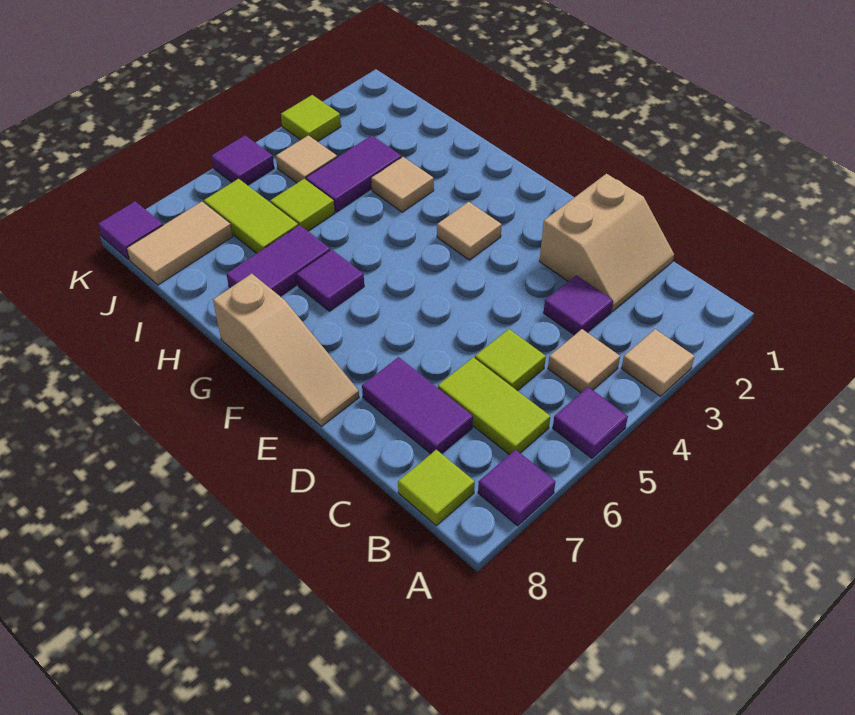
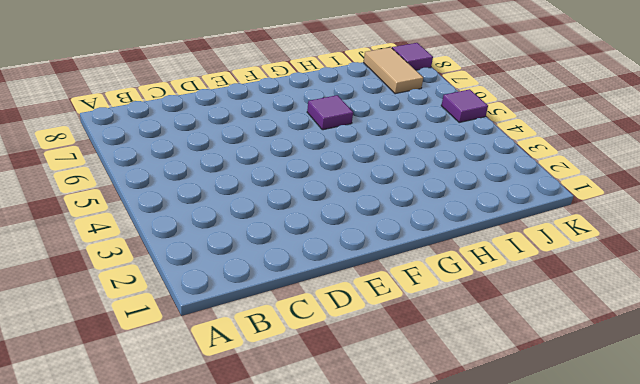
none -> tan tile A3 level 1
none -> purple tile A5 level 1
none -> purple tile A7 level 1

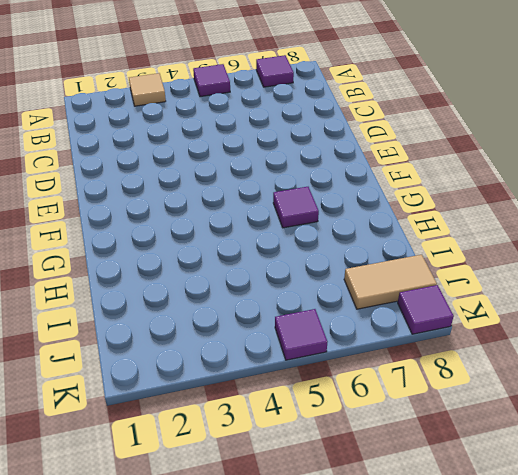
none -> tan tile B4 level 1
none -> lime tile B6:C6 level 1
none -> lime tile B8 level 1

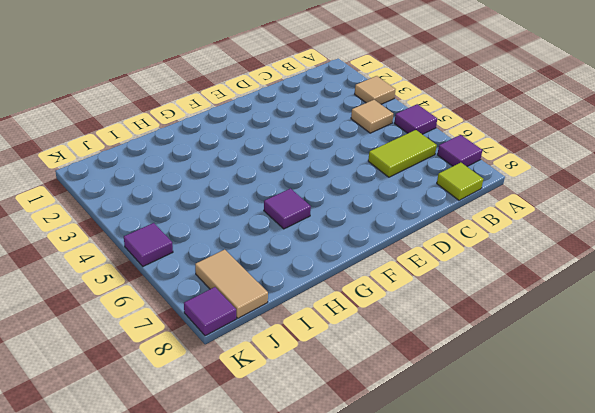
none -> tan slope C1:D2 level 1 top D
none -> purple tile C3 level 1
none -> lime tile C5 level 1

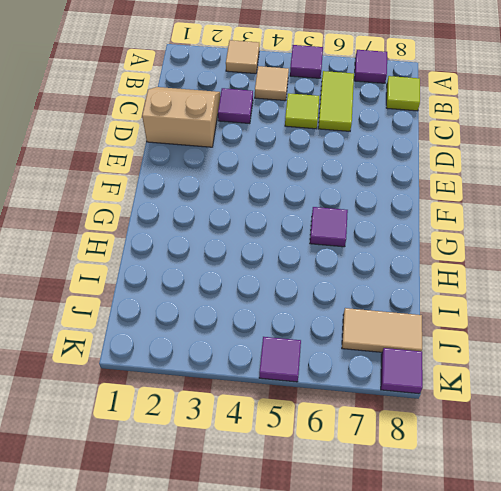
none -> purple tile C7:D7 level 1
none -> tan slope E8:G8 level 1 top G
none -> tan tile F3 level 1

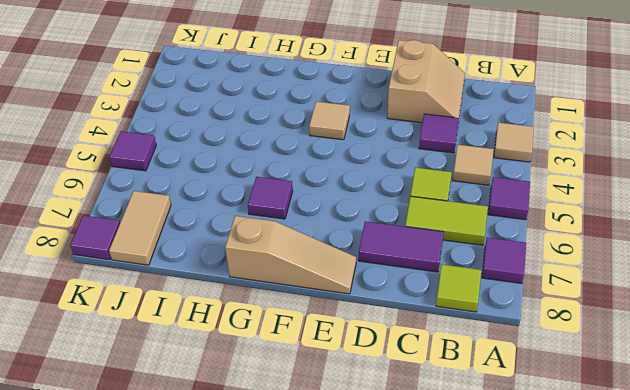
none -> tan tile H3 level 1
none -> purple tile H6:H7 level 1
none -> purple tile I3:I4 level 1

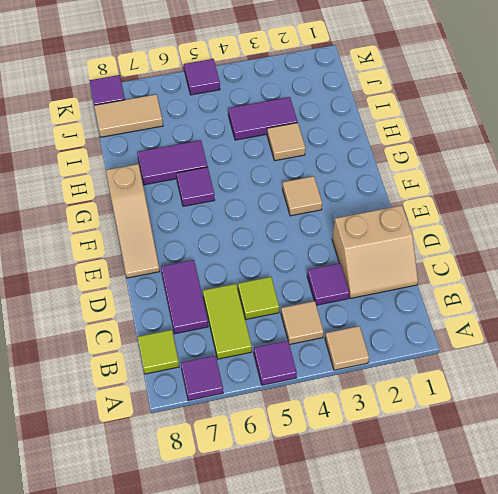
none -> lime tile I5 level 1
none -> lime tile I6:J6 level 1
none -> tan tile J4 level 1

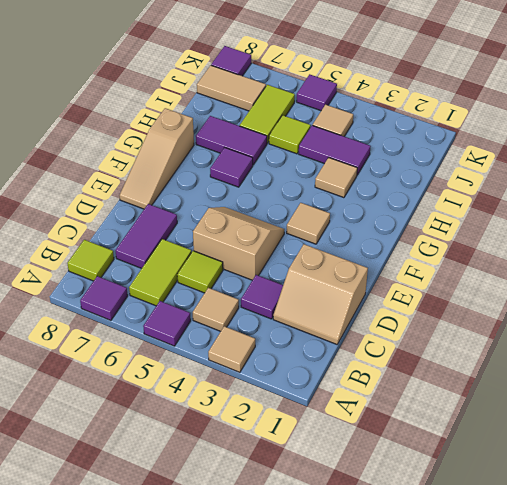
tan slope D4:E5 level 1 top D -> none
none -> lime tile K3 level 1

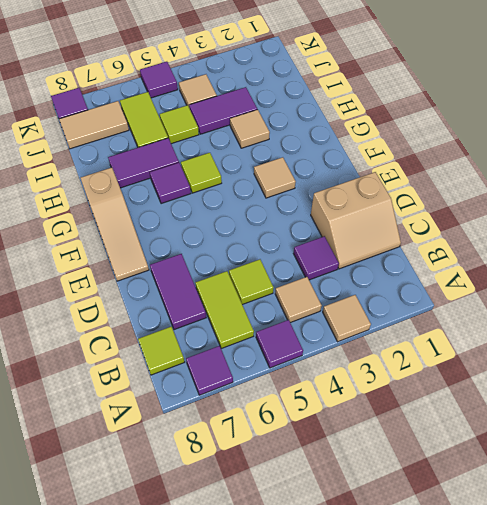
lime tile G5 level 1 -> lime tile K3 level 1

